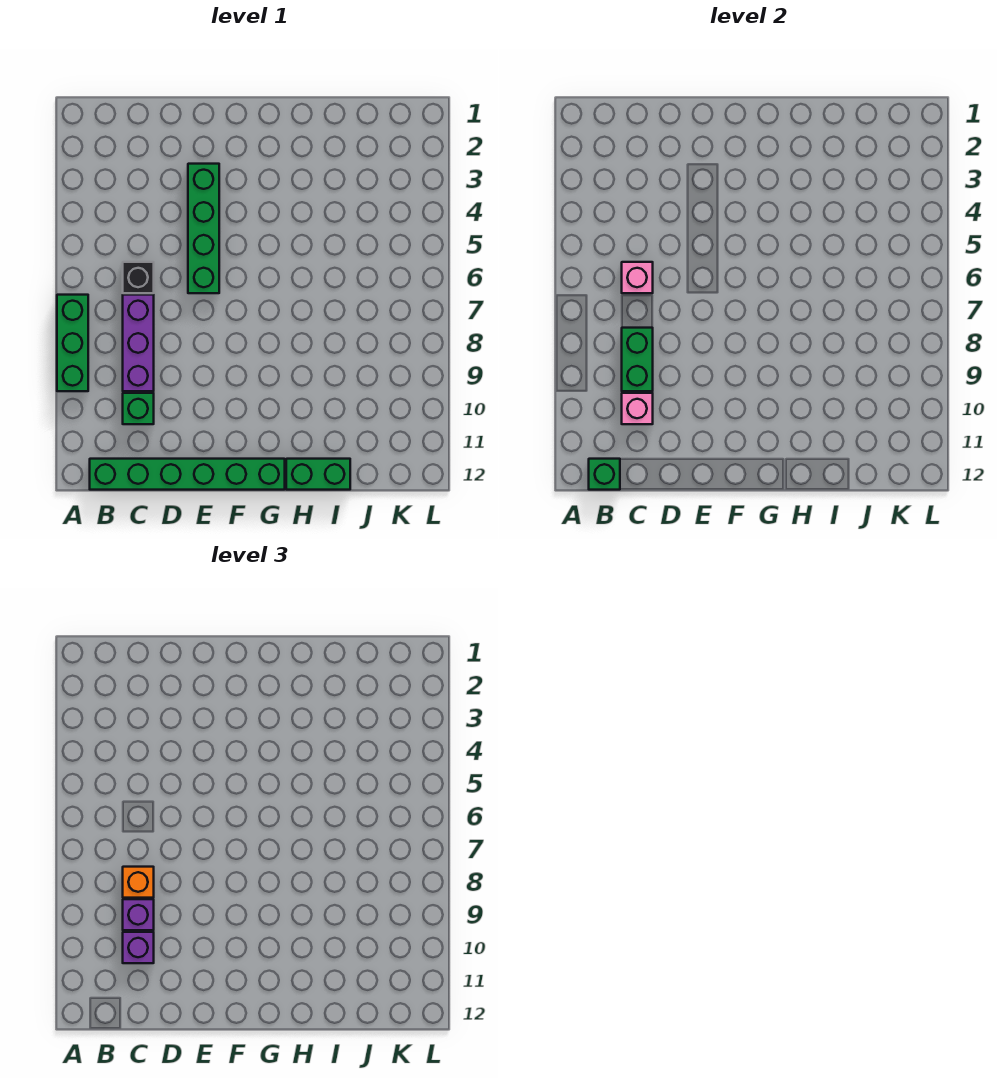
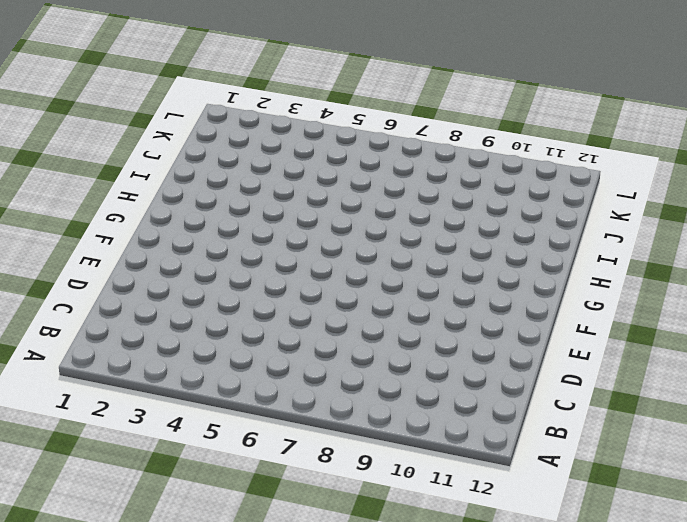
none -> green brick A7:A9 level 1
none -> green brick B12:G12 level 1
none -> black brick C6 level 1

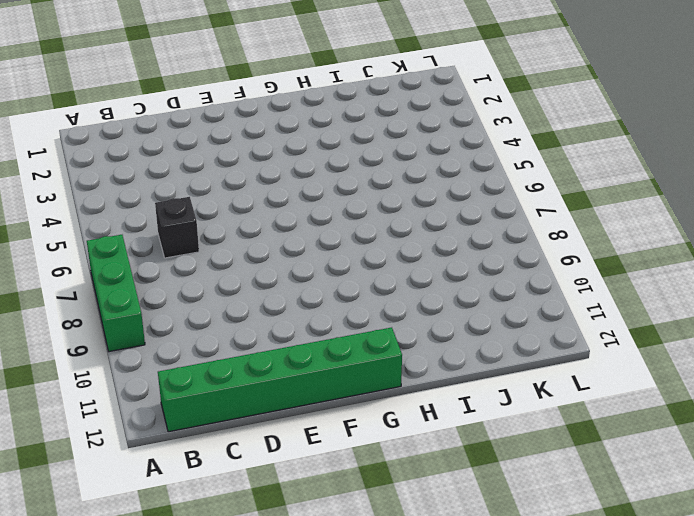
none -> purple brick C7:C9 level 1
none -> green brick C10 level 1
none -> green brick E3:E6 level 1

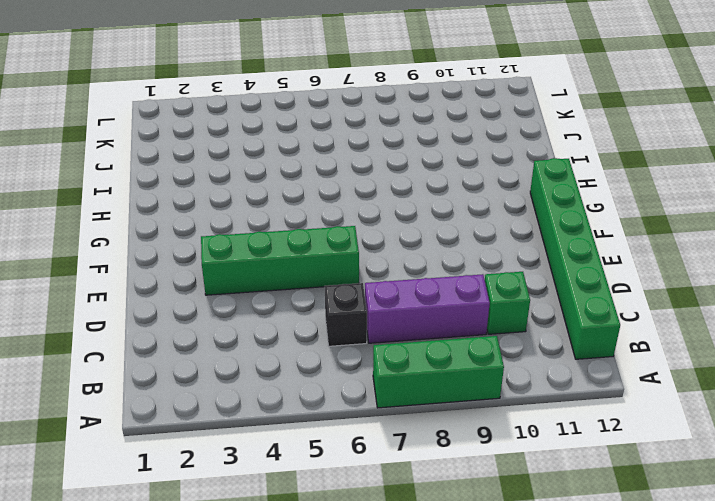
none -> green brick H12:I12 level 1
none -> green brick B12 level 2
none -> pink brick C6 level 2

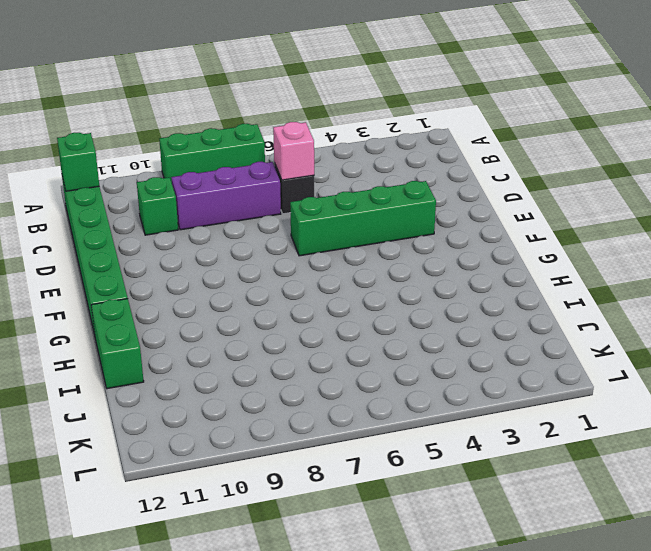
none -> green brick C8:C9 level 2
none -> pink brick C10 level 2
none -> orange brick C8 level 3

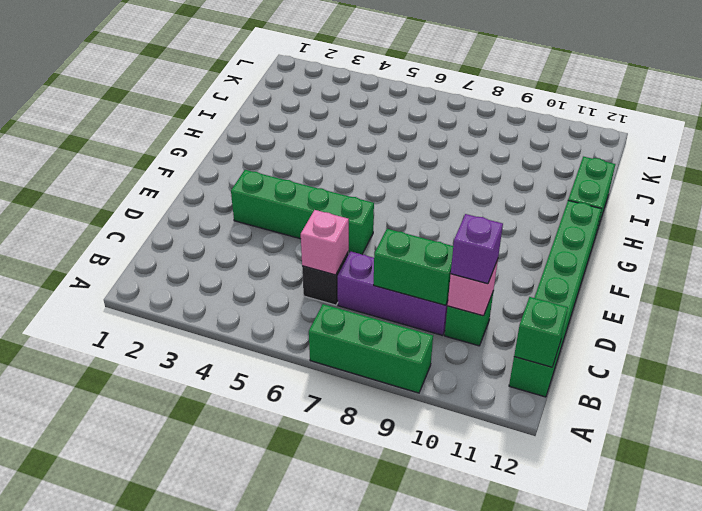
none -> orange brick C8 level 3
none -> purple brick C9 level 3

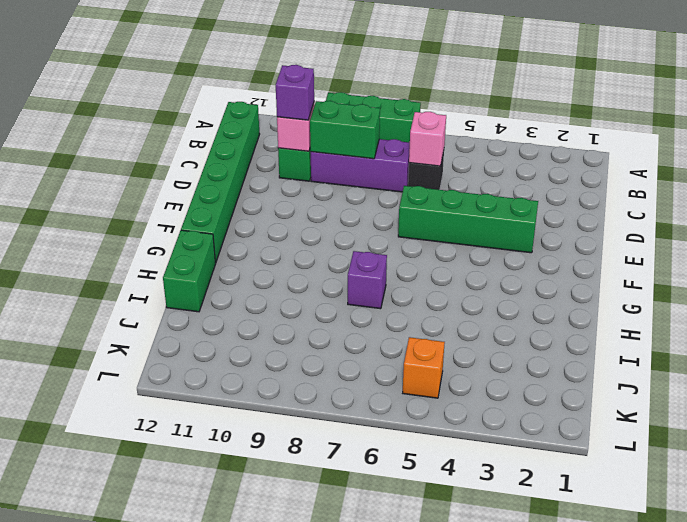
purple brick H7 level 1 -> purple brick C9 level 3
orange brick K5 level 1 -> orange brick C8 level 3
none -> green brick B12 level 2

